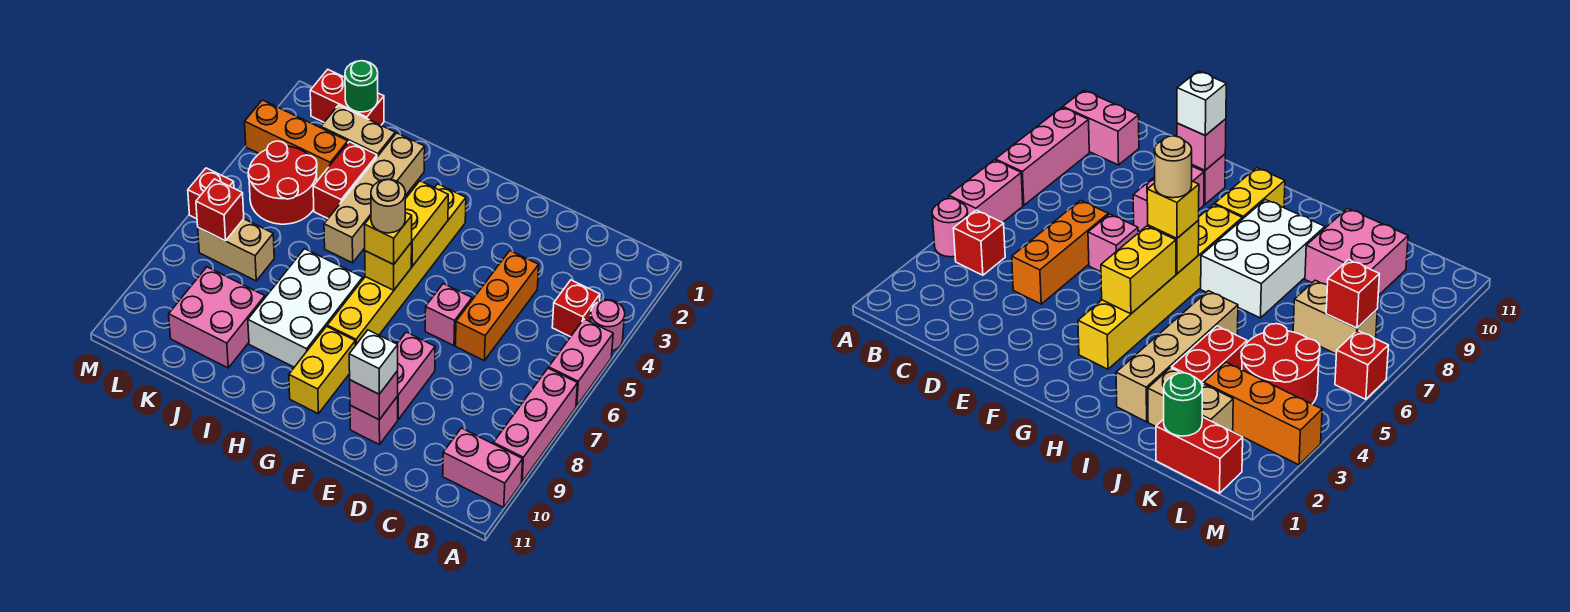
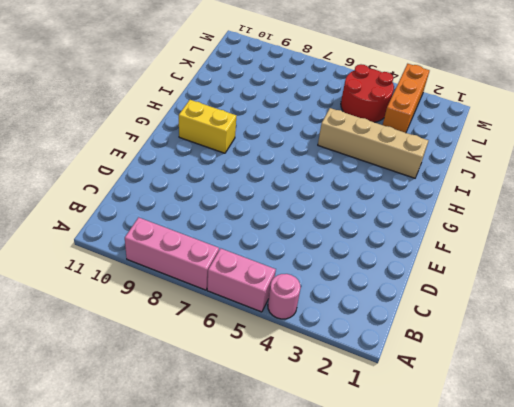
none -> pink brick A10:B10 level 1
none -> red brick B4 level 1
none -> orange brick D4:D6 level 1

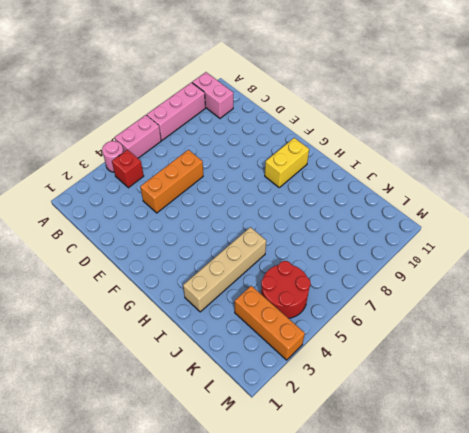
none -> pink brick E6 level 1
none -> pink brick E8:E9 level 1
none -> pink brick E10 level 1

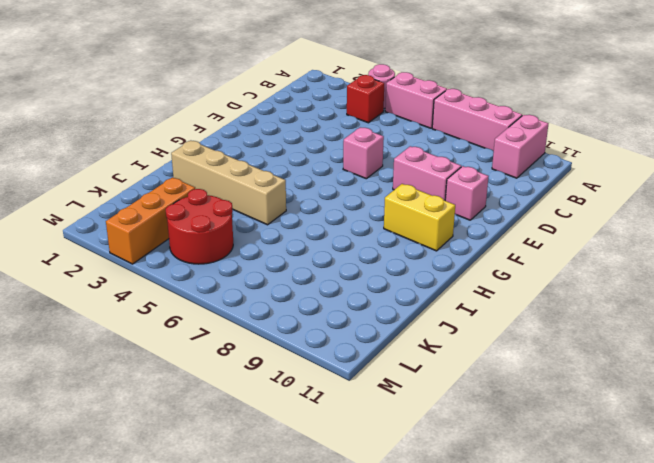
none -> orange brick D4:D6 level 1
none -> yellow brick G3:G8 level 1
none -> white brick H7:I9 level 1

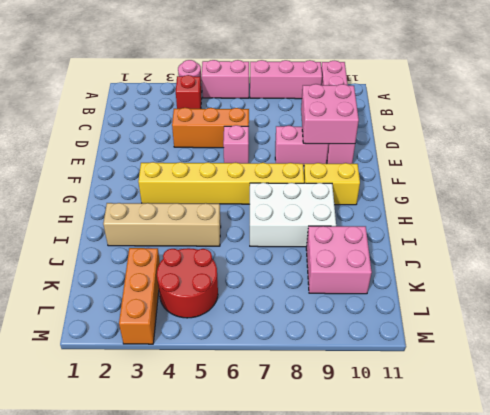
pink brick D9:E10 level 2 -> pink brick E10 level 2
none -> tan brick J2:K2 level 1
none -> red brick J3:J4 level 1
none -> red brick K1:L1 level 1

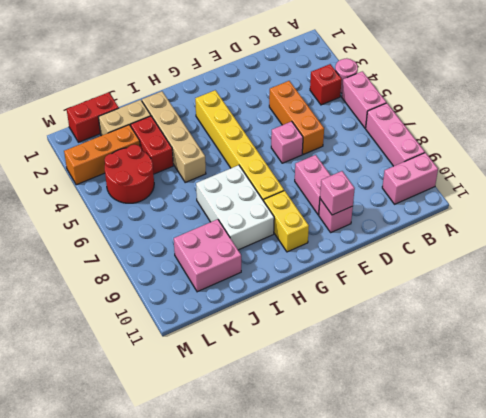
none -> tan brick K7:L7 level 1
none -> red brick M6 level 1
none -> yellow brick G4:G5 level 2

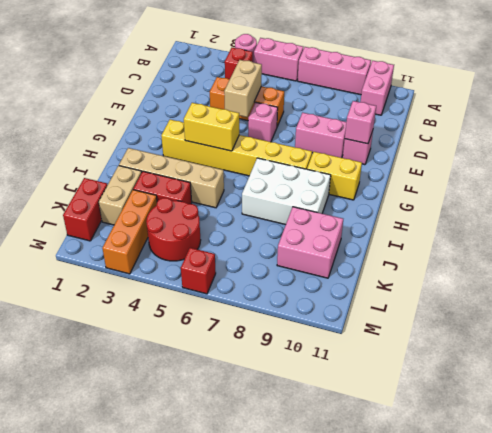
tan brick D5:E5 level 2 -> tan brick K7:L7 level 1
none -> yellow brick G6 level 2
none -> green round brick K1 level 2
none -> red brick L7 level 2

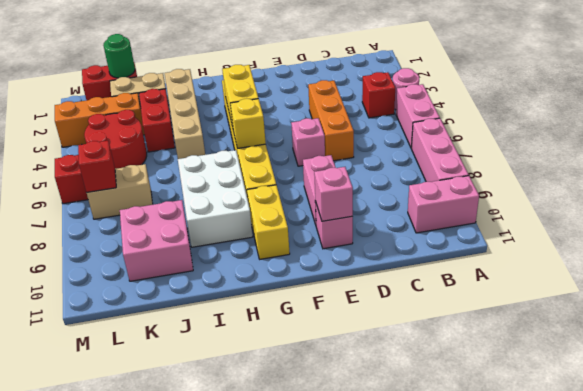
none -> white brick E10 level 3
none -> yellow brick G6 level 3
none -> tan round brick G6 level 4

